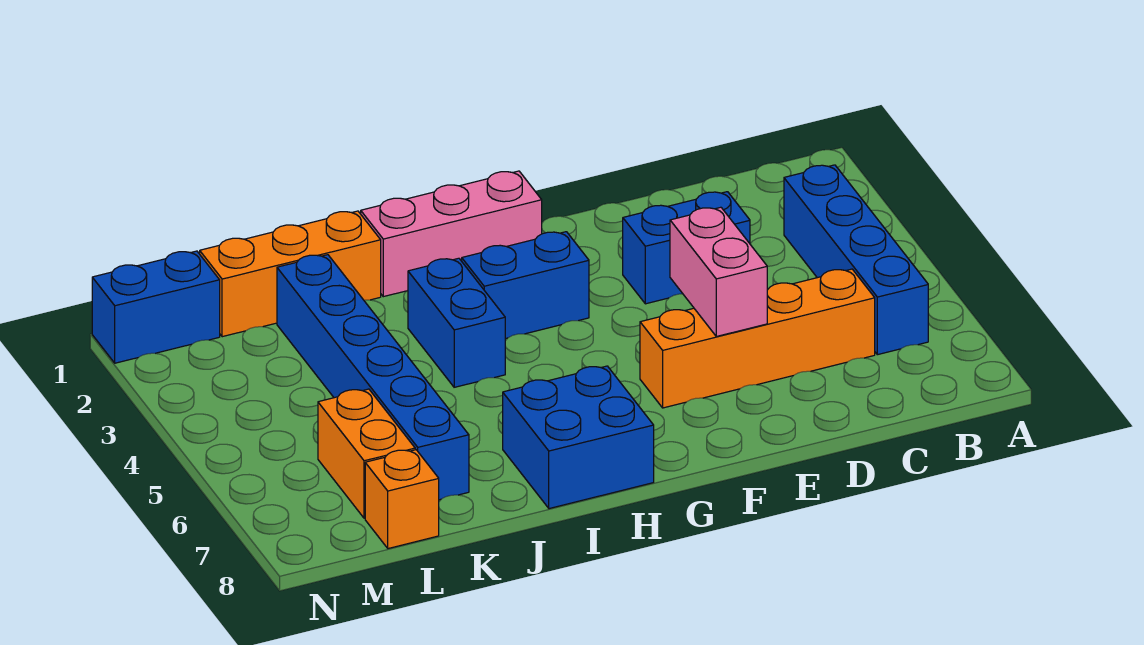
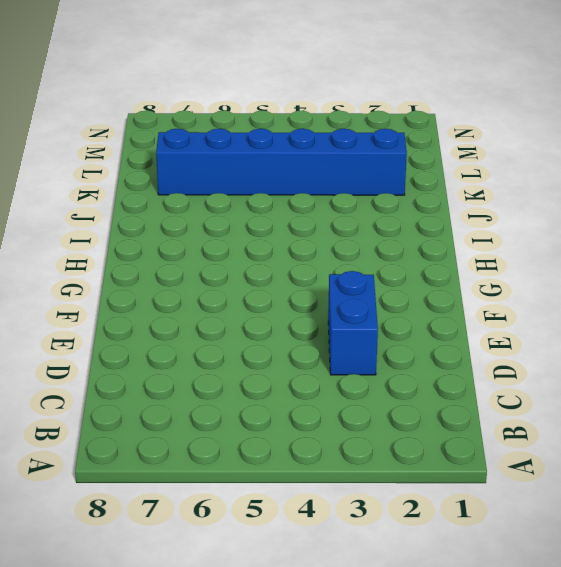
none -> blue brick B3:B6 level 1
none -> orange brick C6:F6 level 1
none -> pink brick G1:I1 level 1

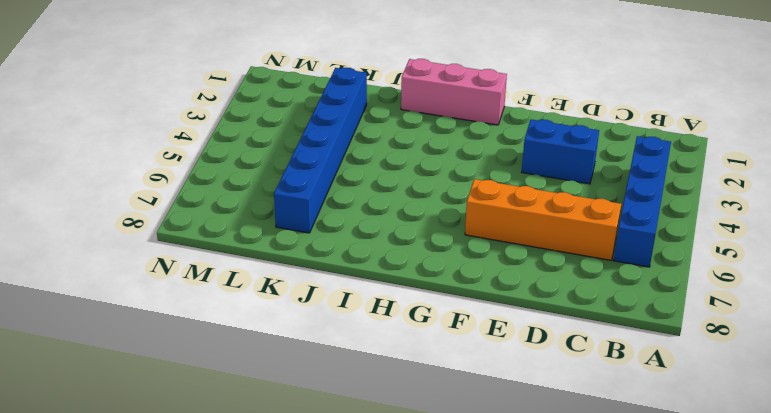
none -> blue brick G3:H3 level 1
none -> blue brick H7:I8 level 1
none -> blue brick I3:I4 level 1

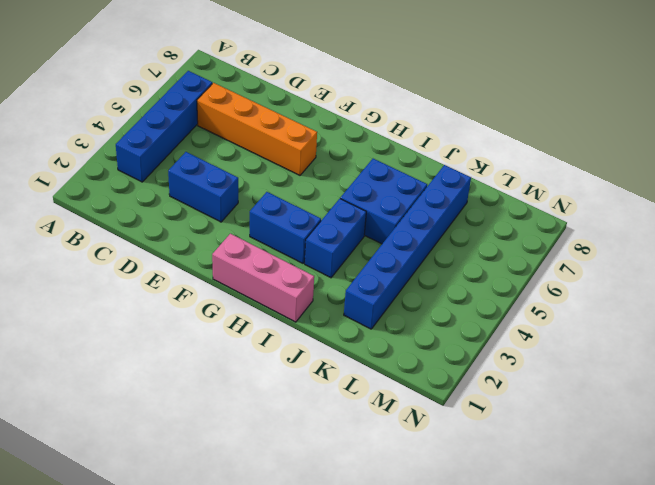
blue brick I5:J6 level 1 -> blue brick H7:I8 level 1
none -> orange brick J1:L1 level 1
none -> orange brick L6:L7 level 1
none -> orange brick L8 level 1

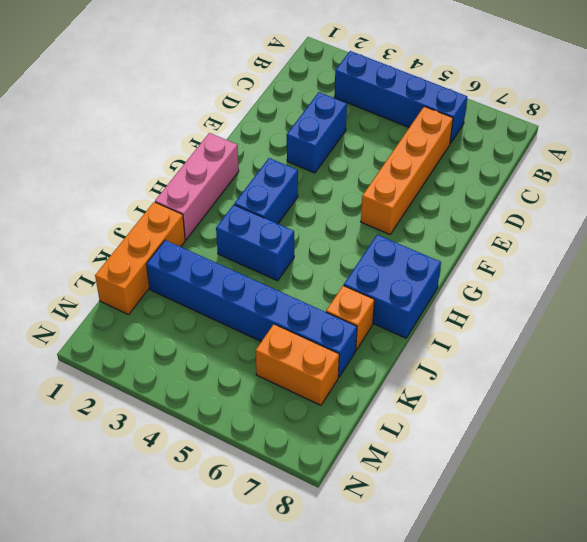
orange brick J7 level 1 -> orange brick L8 level 1
none -> blue brick M1:N1 level 1
none -> pink brick E5:E6 level 2

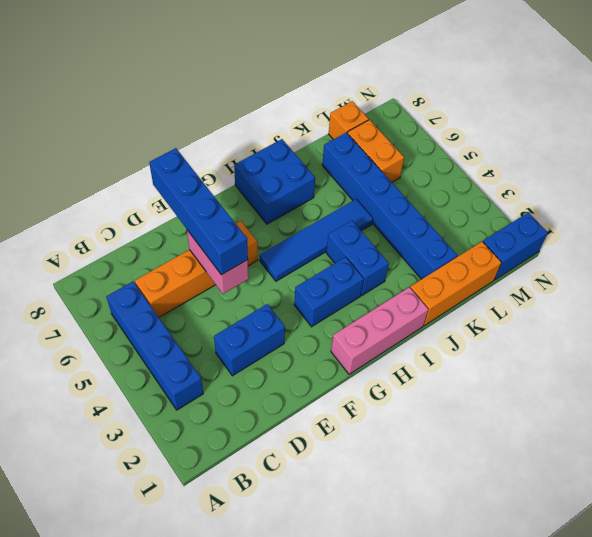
blue brick E5:E8 level 3 -> none
blue tile G5:J5 level 1 -> none

